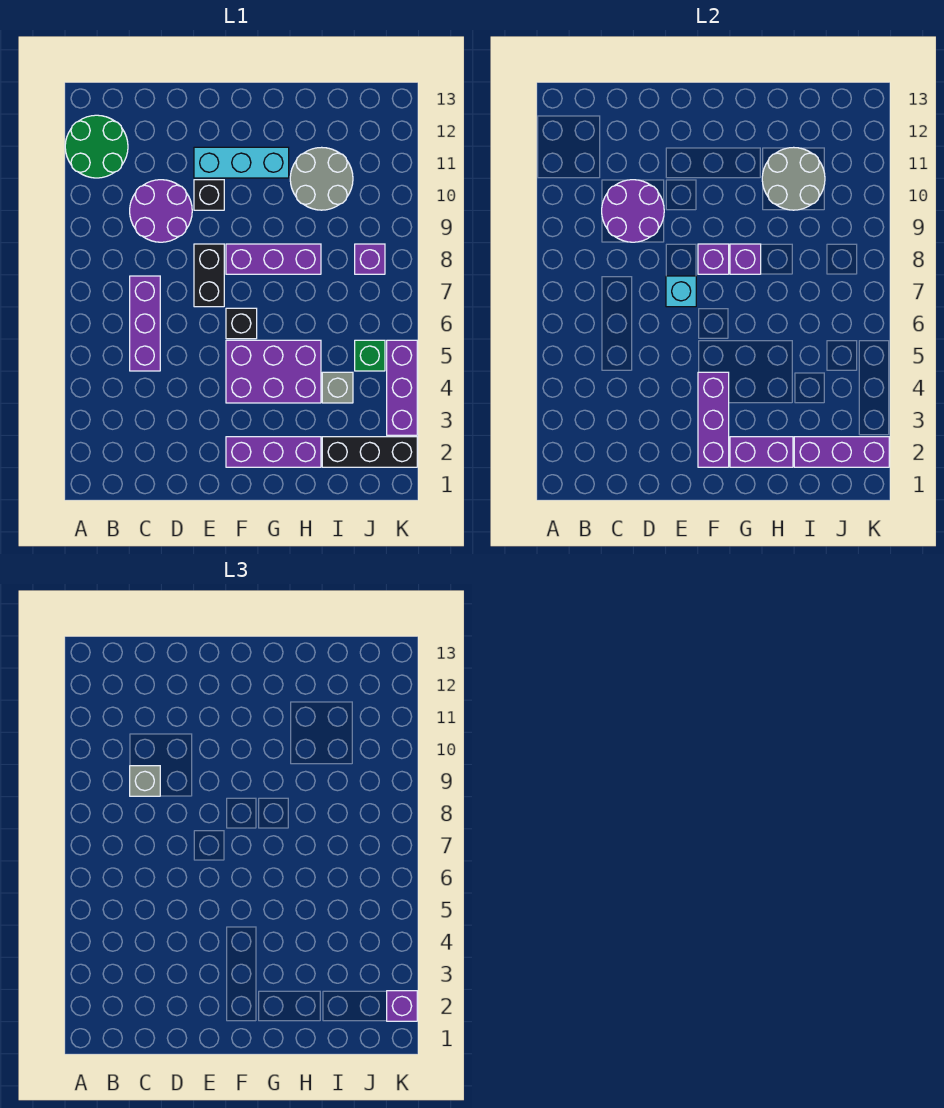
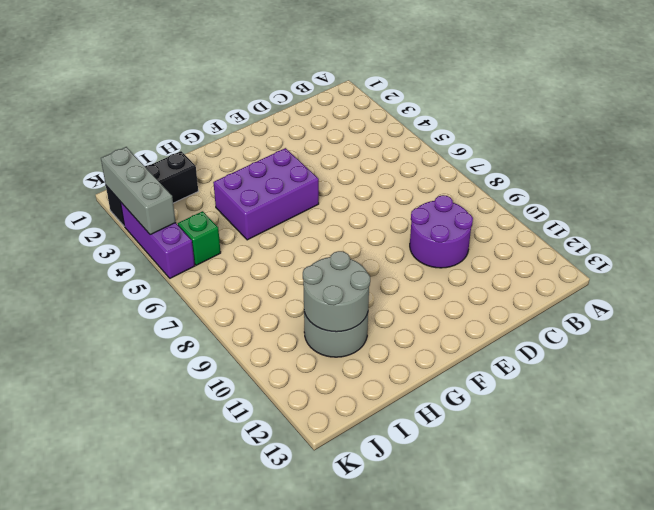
grey brick K2:K4 level 2 -> purple brick I2:K2 level 2
none -> green round brick A11:B12 level 1
none -> purple brick C5:C7 level 1
none -> black brick E7:E8 level 1

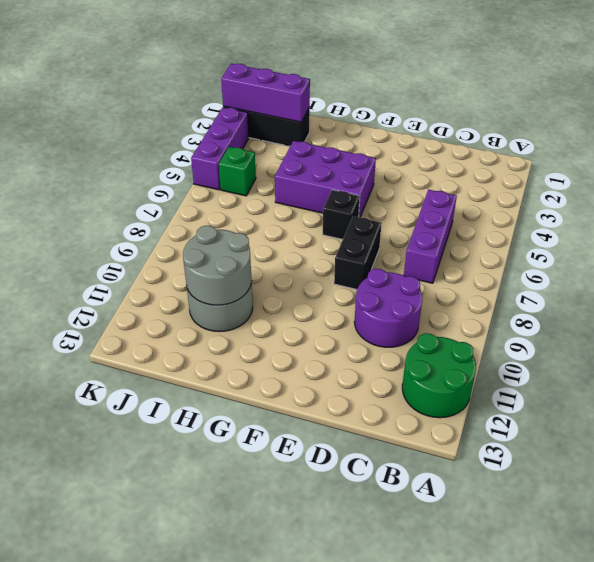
none -> black brick E10 level 1
none -> cyan brick E11:G11 level 1
none -> purple brick F2:H2 level 1

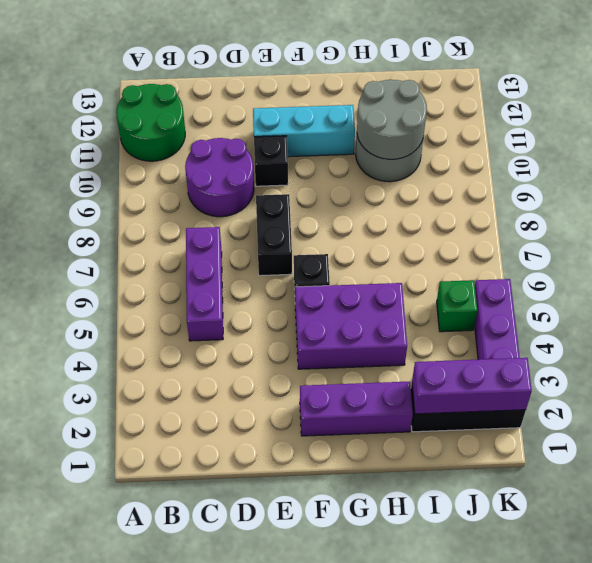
none -> purple brick F8:H8 level 1
none -> grey brick I4 level 1
none -> purple brick J8 level 1

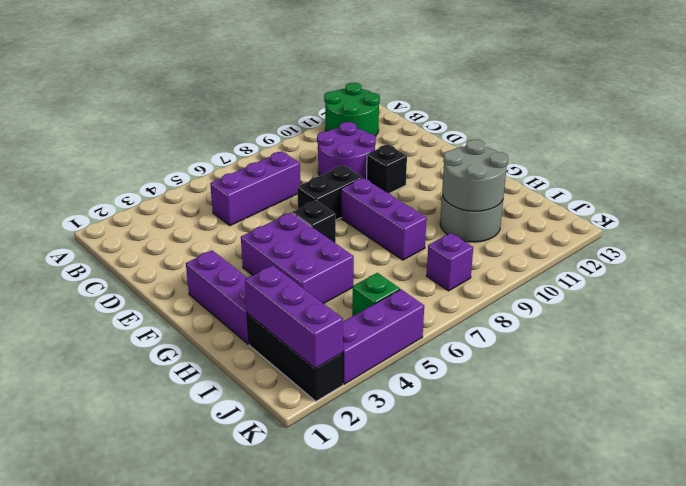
none -> cyan brick E11:G11 level 1
none -> grey brick I4 level 1
none -> purple round brick C9:D10 level 2

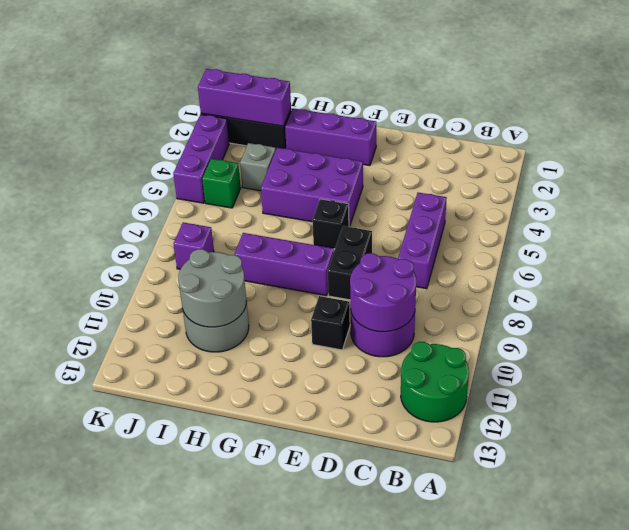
none -> cyan brick E11:G11 level 1
none -> cyan brick E7 level 2
none -> purple brick F2:F4 level 2

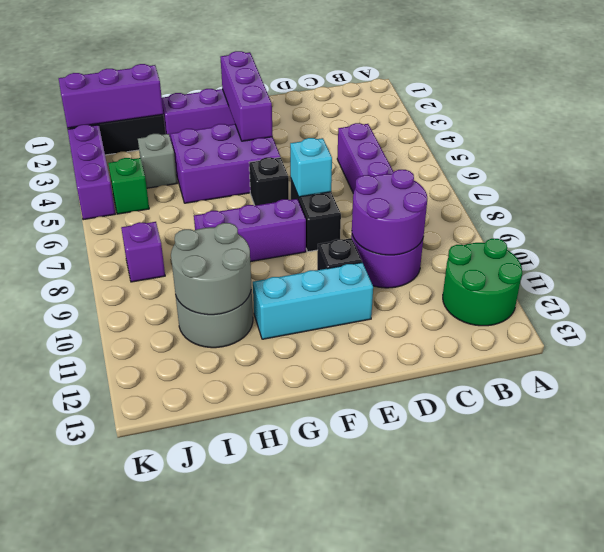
none -> purple brick F8 level 2
none -> purple brick G2:H2 level 2
none -> purple brick G8 level 2

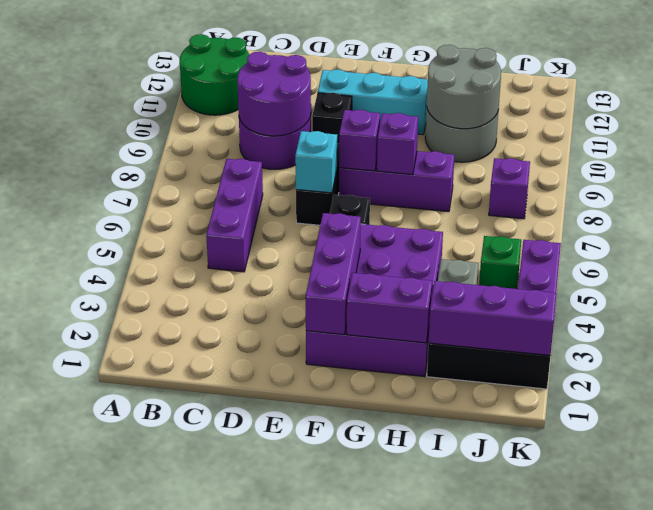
none -> grey brick C9 level 3
none -> purple brick K2 level 3

